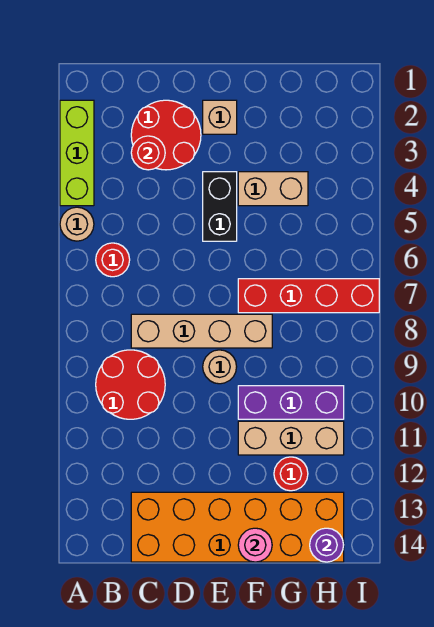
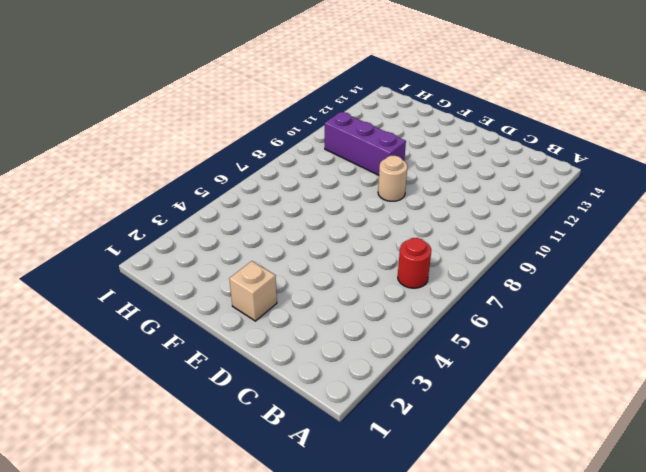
none -> lime brick A2:A4 level 1
none -> tan round brick A5 level 1
none -> red round brick B9:C10 level 1

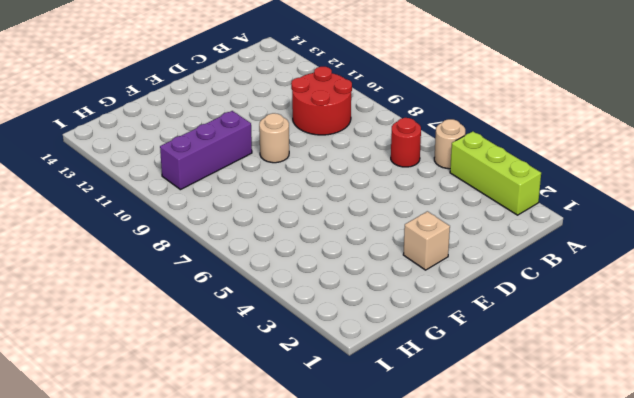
none -> red round brick C2:D3 level 1
none -> tan brick C8:F8 level 1
none -> orange brick C13:H14 level 1

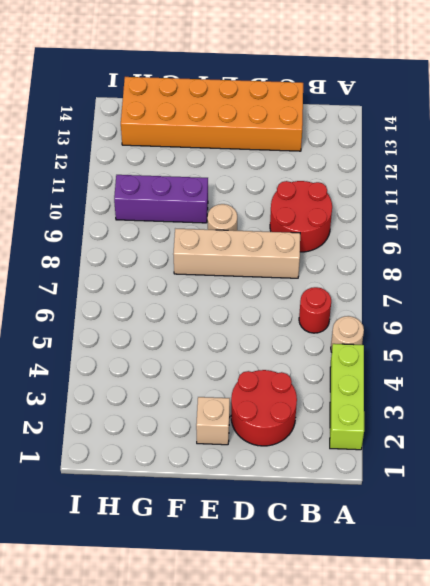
none -> black brick E4:E5 level 1
none -> tan brick F4:G4 level 1
none -> red brick F7:I7 level 1

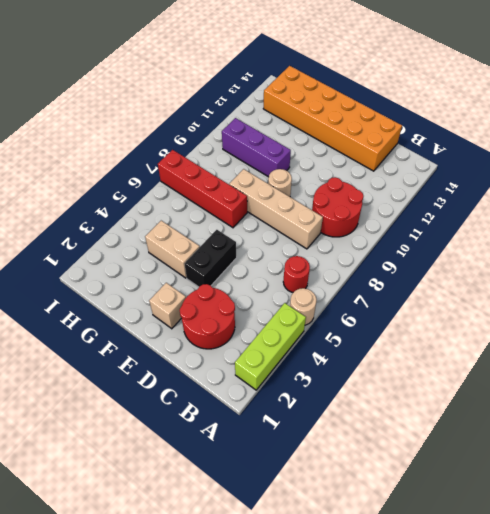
none -> tan brick F11:H11 level 1
none -> red round brick G12 level 1
none -> red round brick C3 level 2

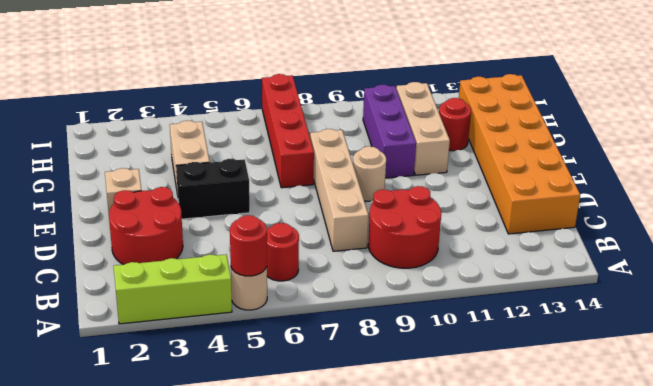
red round brick A5 level 2 -> red round brick C3 level 2
none -> pink round brick F14 level 2
none -> purple round brick H14 level 2

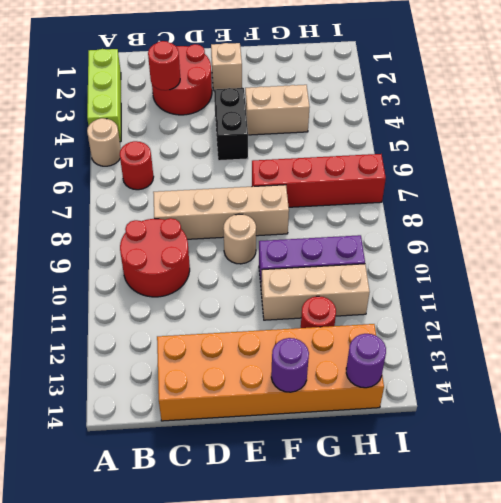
purple round brick F14 level 2 -> pink round brick F14 level 2

